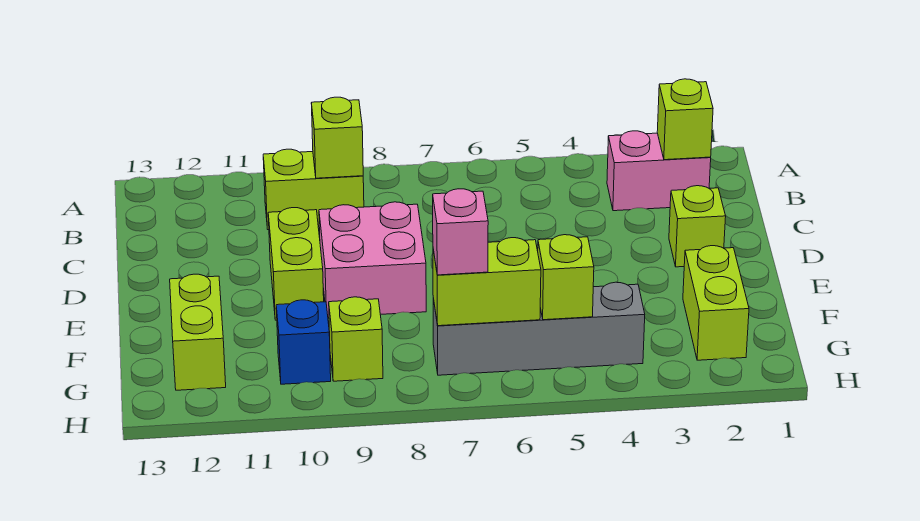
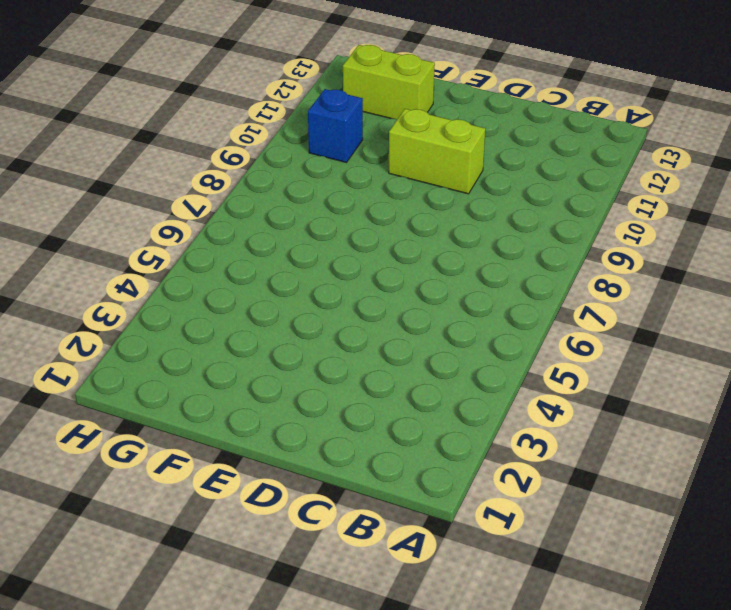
none -> pink brick B2:B3 level 1
none -> lime brick B9:B10 level 1
none -> lime brick D2 level 1

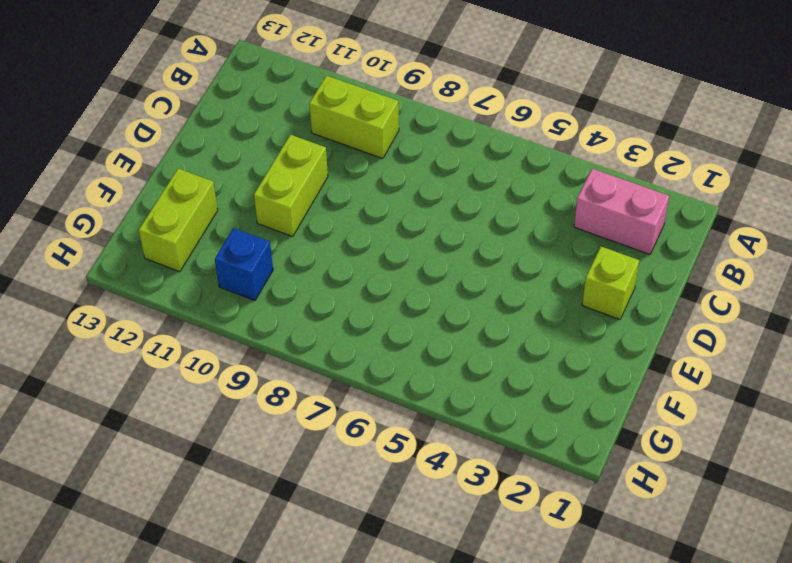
none -> pink brick D8:E9 level 1
none -> lime brick F2:G2 level 1
none -> grey brick G4:G7 level 1

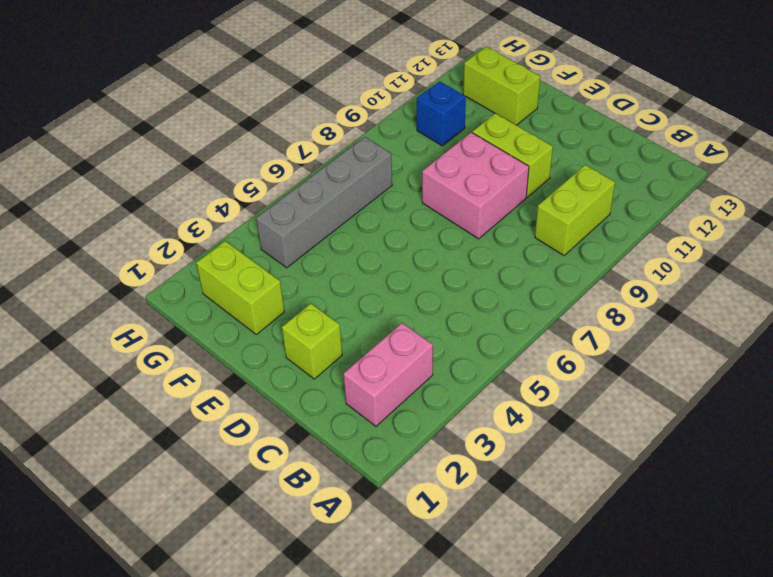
none -> lime brick G9 level 1
none -> lime brick B2 level 2
none -> lime brick B9 level 2

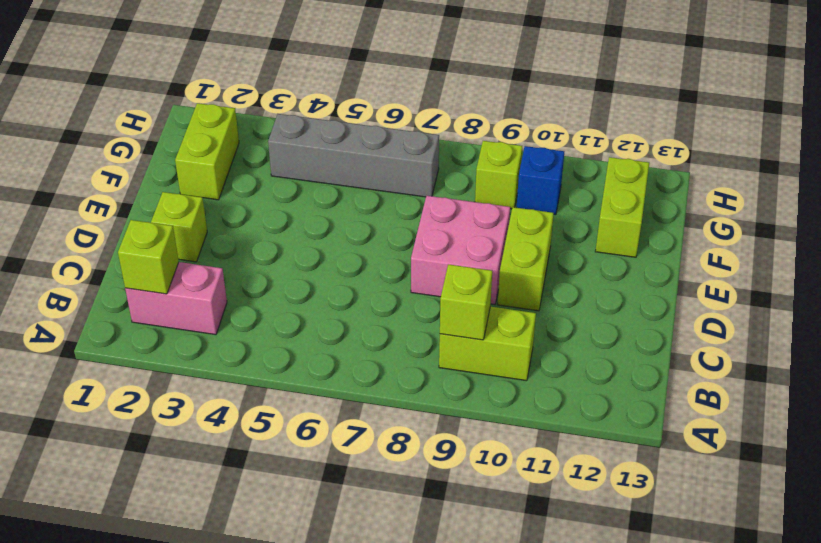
none -> lime brick G5 level 2
none -> lime brick G6:G7 level 2
none -> pink brick G7 level 3

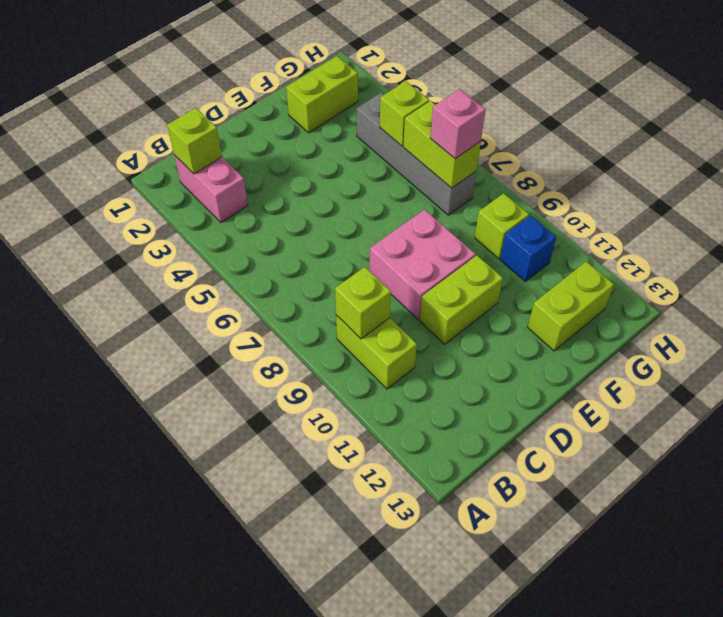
none -> lime brick D2 level 1

